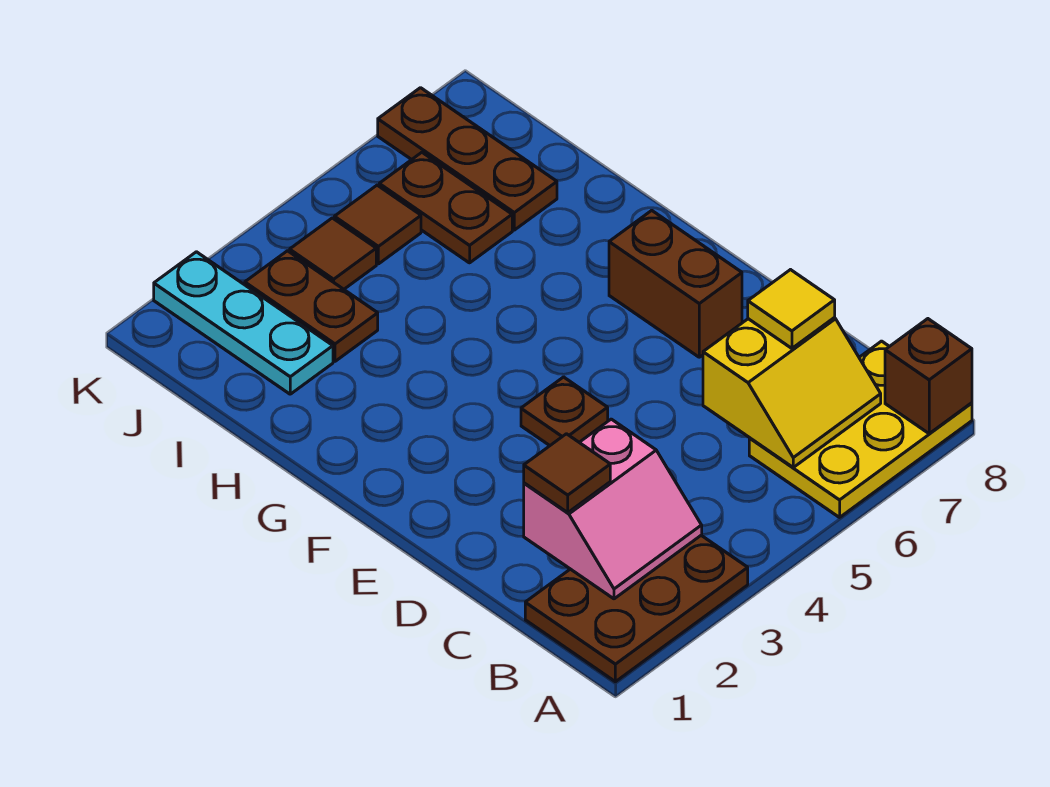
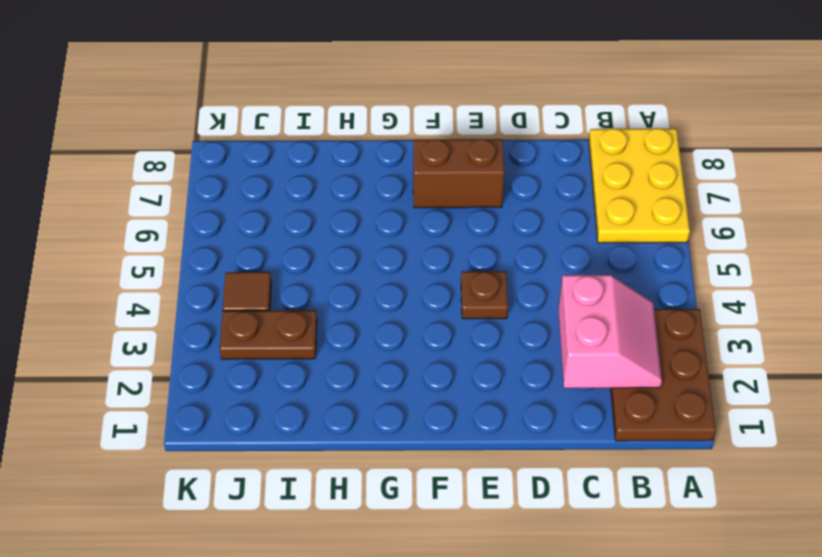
none -> cyan plate I2:K2 level 1
none -> brown plate I6:J6 level 1
none -> brown plate I7:K7 level 1

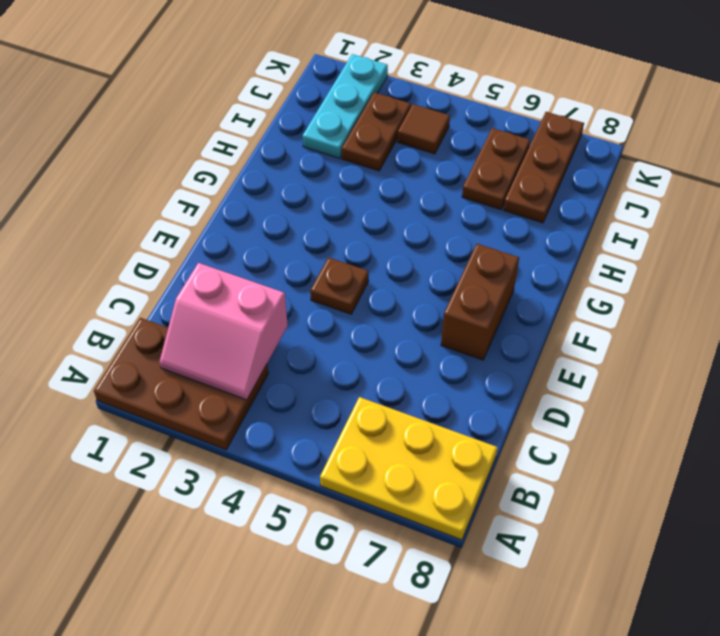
none -> brown tile J5 level 1
none -> brown brick A8 level 2
none -> yellow slope B6:C7 level 2 top C

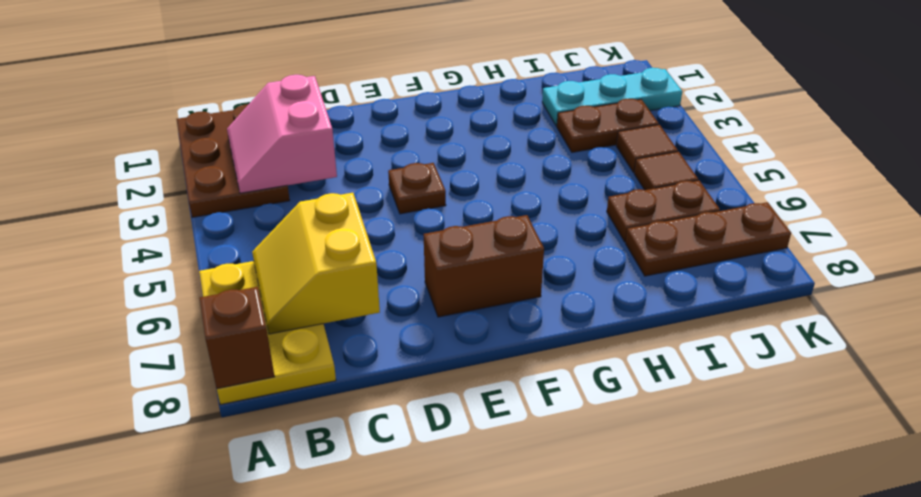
none -> brown tile C2 level 3
none -> yellow tile C7 level 3

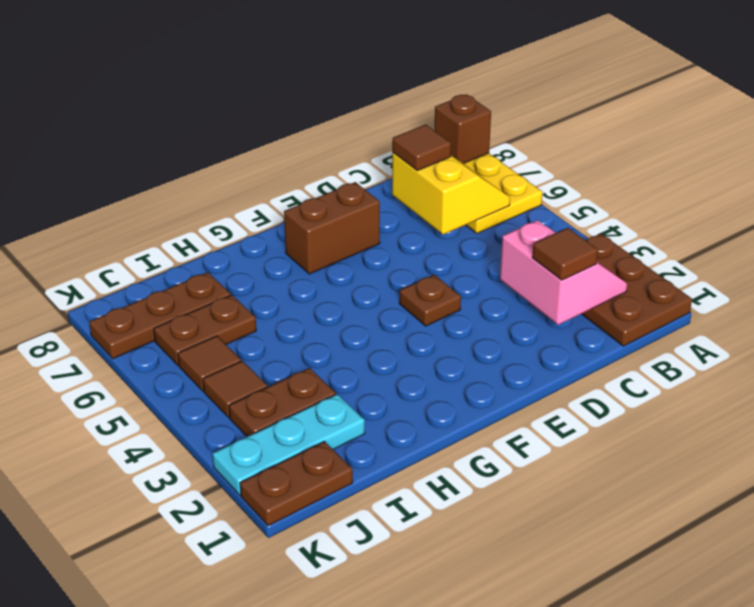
brown tile C7 level 3 -> yellow tile C7 level 3
brown plate J1:K1 level 1 -> none

